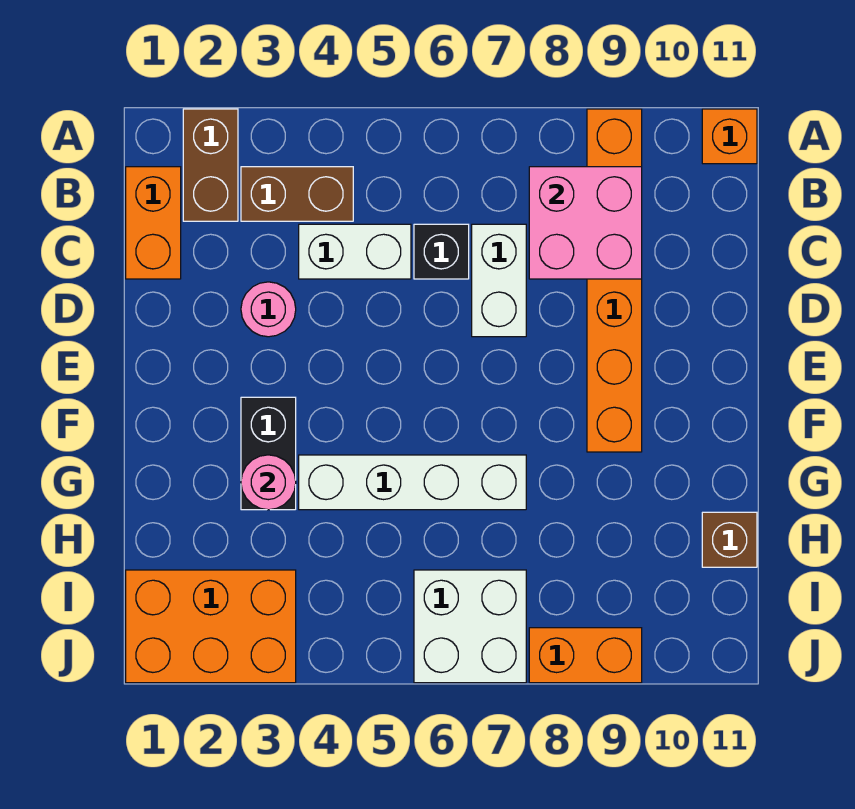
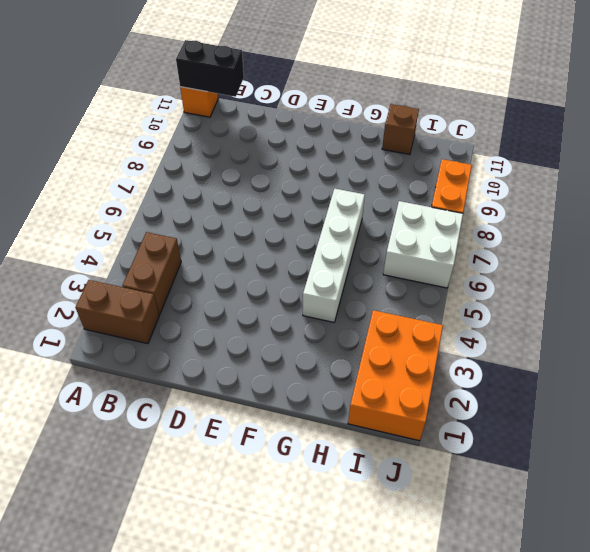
black brick A11:B11 level 2 -> black brick F3:G3 level 1
none -> orange brick A9:F9 level 1
none -> orange brick B1:C1 level 1
none -> white brick C4:C5 level 1

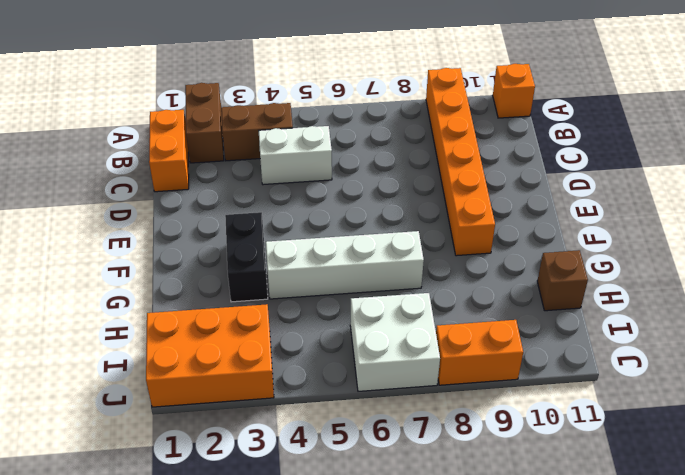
none -> black brick C6 level 1
none -> white brick C7:D7 level 1
none -> pink round brick D3 level 1

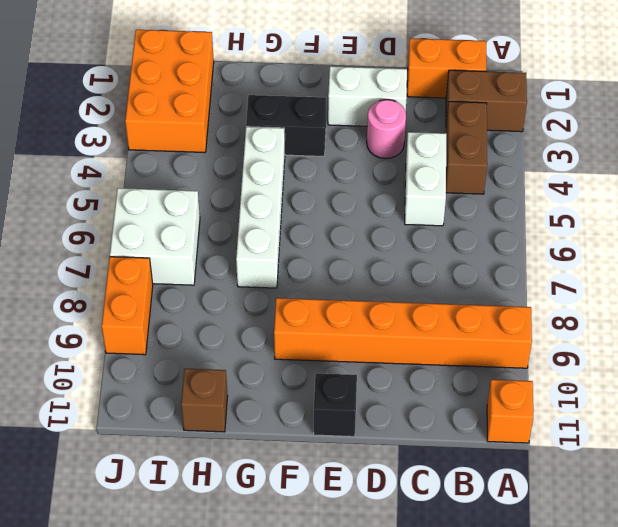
white brick D2:E2 level 1 -> white brick C7:D7 level 1
black brick E11 level 1 -> black brick C6 level 1
none -> pink brick B8:C9 level 2
none -> pink round brick G3 level 2

